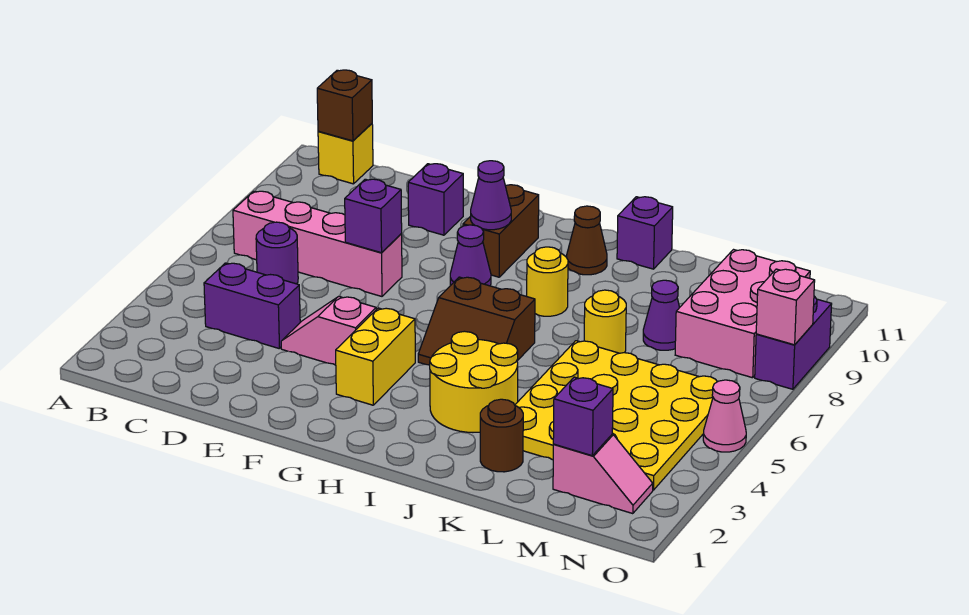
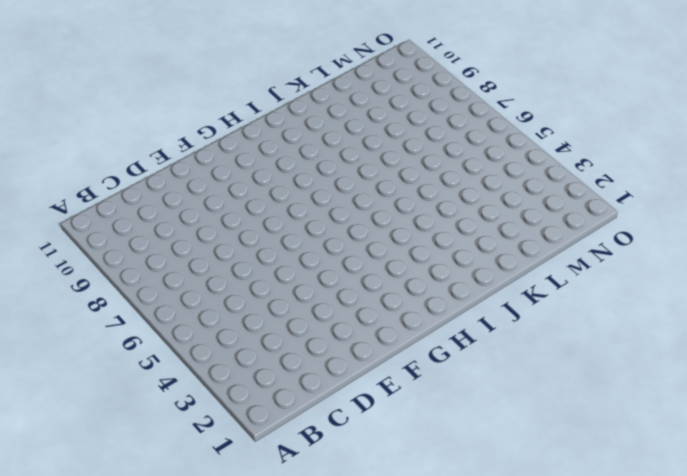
none -> pink brick B7:E7 level 1
none -> yellow brick B11 level 1
none -> purple brick C4:D4 level 1

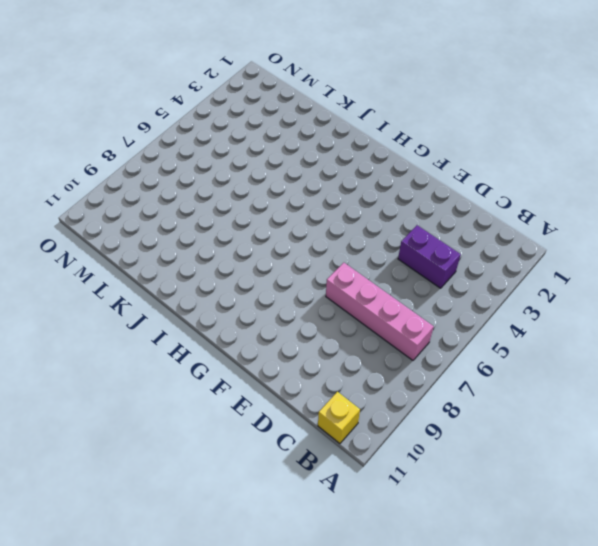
none -> purple round brick C6 level 1
none -> pink slope E4:F4 level 1 top F
none -> purple brick E10 level 1

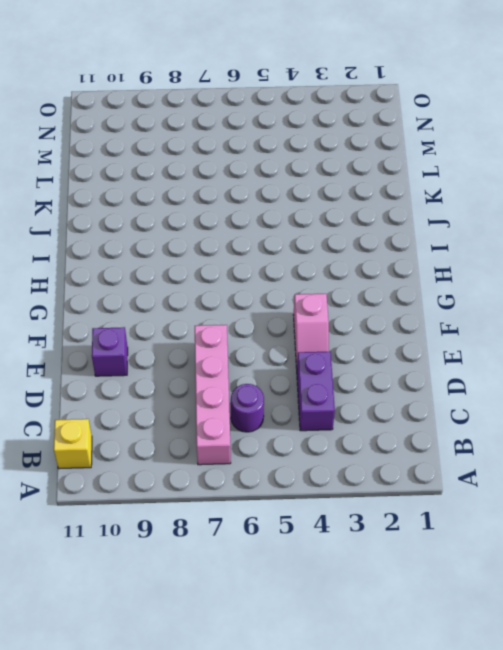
none -> yellow brick G3:G4 level 1
none -> purple cone G8 level 1
none -> brown brick G9:G10 level 1

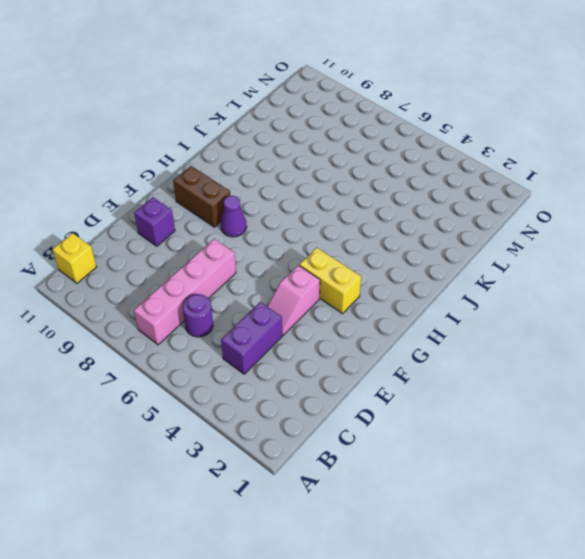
none -> brown slope H5:I6 level 1 top 6
none -> yellow round brick I3:J4 level 1
none -> yellow round brick I8 level 1

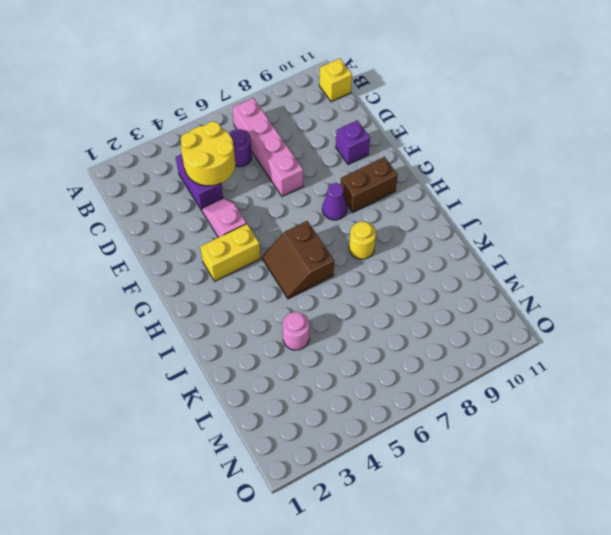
yellow round brick C4:D5 level 2 -> yellow round brick I3:J4 level 1
pink round brick K4 level 1 -> yellow plate K3:N6 level 1
none -> brown cone I10 level 1
none -> purple brick J11 level 1
none -> brown round brick K2 level 1

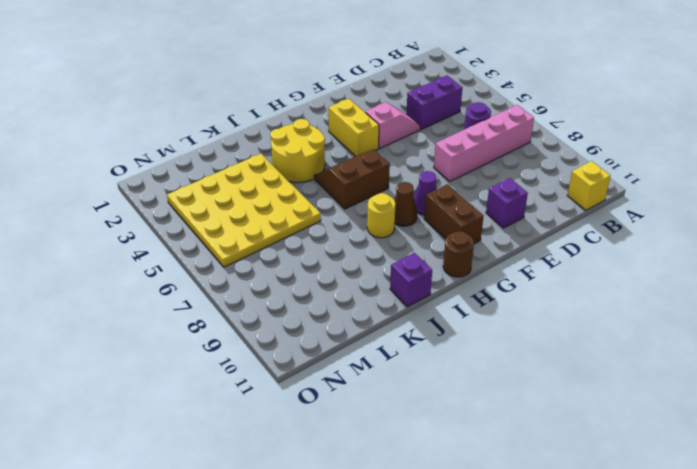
brown cone H8 level 1 -> brown cone I10 level 1
brown round brick H11 level 1 -> brown round brick K2 level 1
none -> yellow round brick K7 level 1
none -> purple cone L8 level 1
none -> pink slope M2:N2 level 1 top M

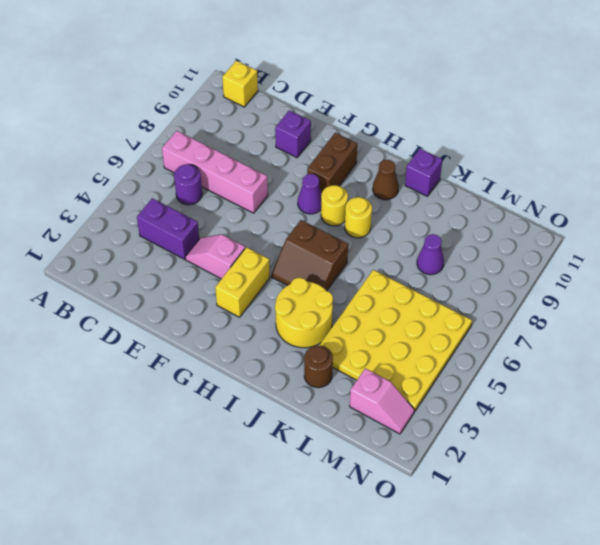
yellow round brick H8 level 1 -> yellow round brick K7 level 1
none -> pink brick M8:N10 level 1
none -> pink cone O5 level 1
none -> purple brick O8:O9 level 1

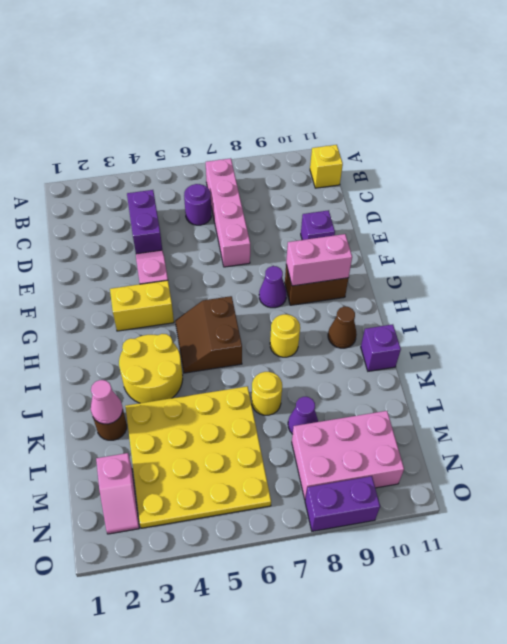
pink brick G9:G10 level 2 -> purple cone G9 level 2
pink cone K2 level 2 -> pink cone O5 level 1
none -> brown brick B11 level 2
none -> purple brick E7 level 2
none -> purple brick M2 level 2

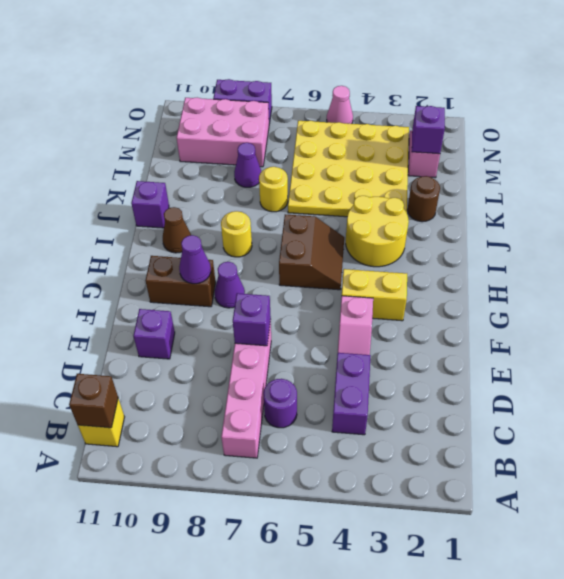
none -> pink brick O8 level 2

